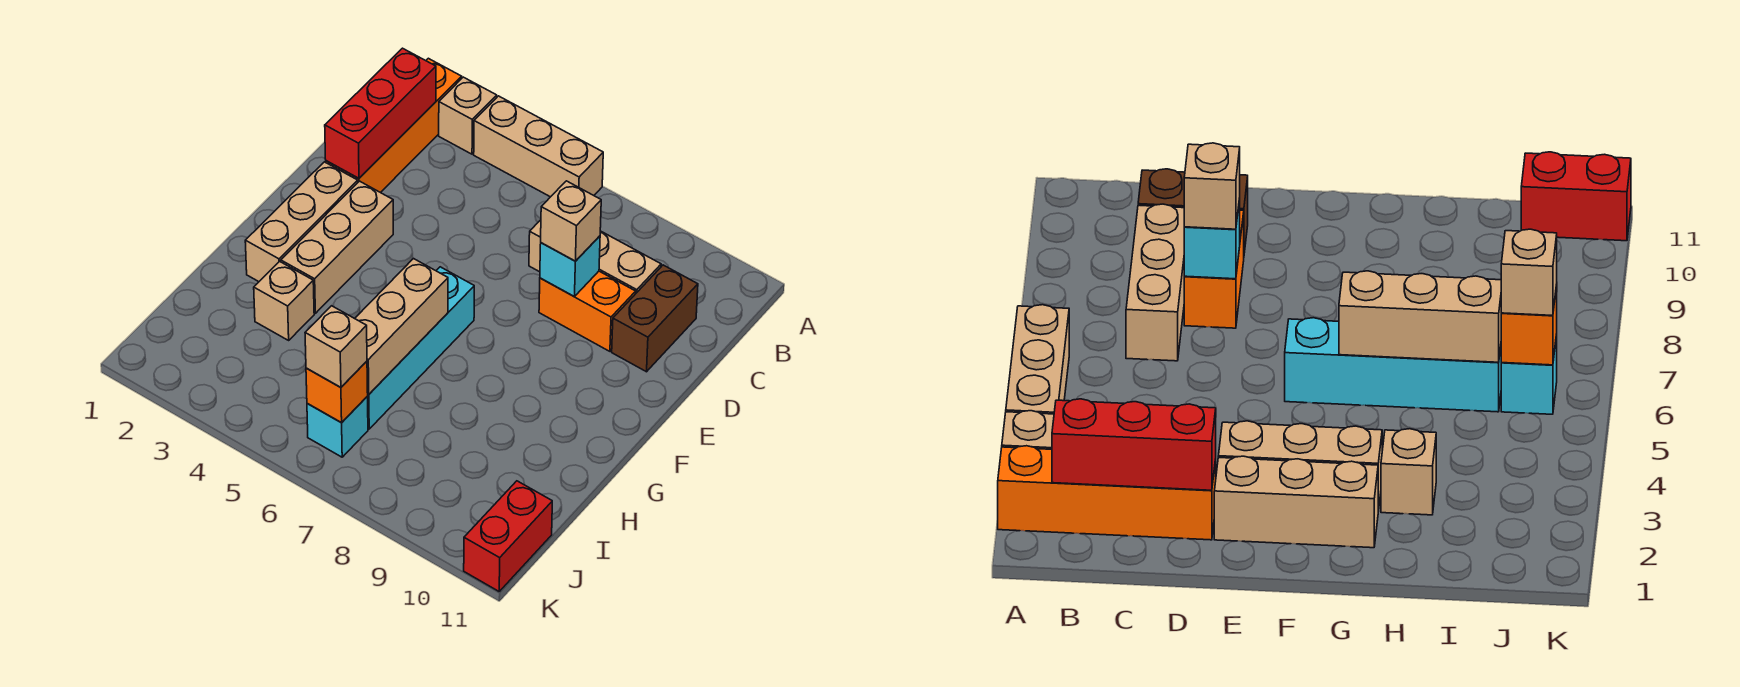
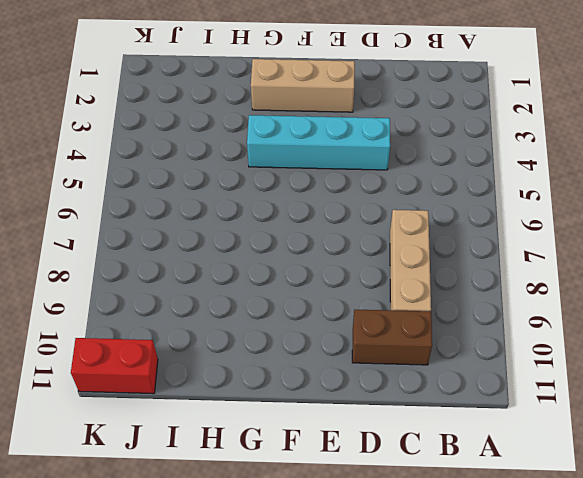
cyan brick D4:G4 level 1 -> cyan brick F6:I6 level 1
none -> orange brick A2:D2 level 1
none -> tan brick A3 level 1
none -> tan brick A4:A6 level 1

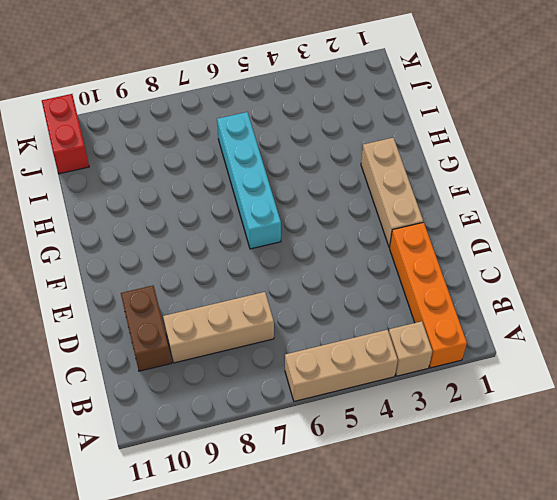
none -> orange brick D8:D9 level 1
none -> tan brick E3:G3 level 1
none -> tan brick H3 level 1

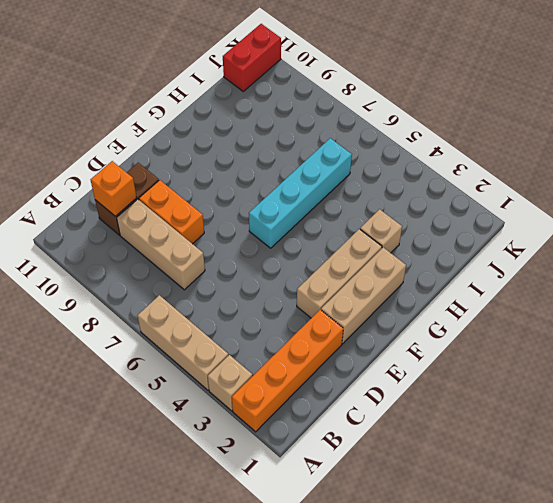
orange brick C10 level 2 -> orange brick J6 level 2
none -> cyan brick J6 level 1
none -> red brick B2:D2 level 2
none -> cyan brick D8 level 2

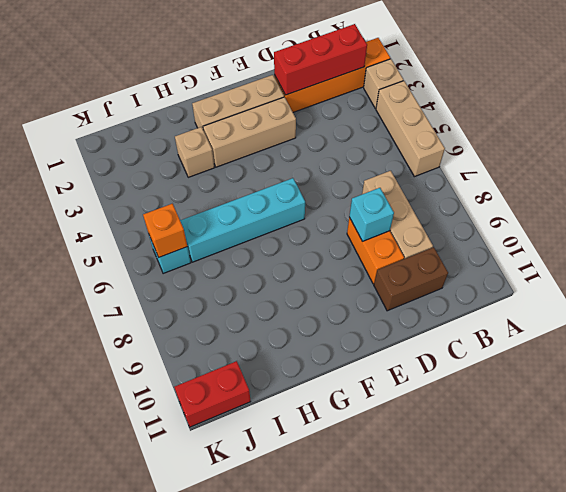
none -> tan brick G6:I6 level 2
none -> tan brick D8 level 3
none -> tan brick J6 level 3

